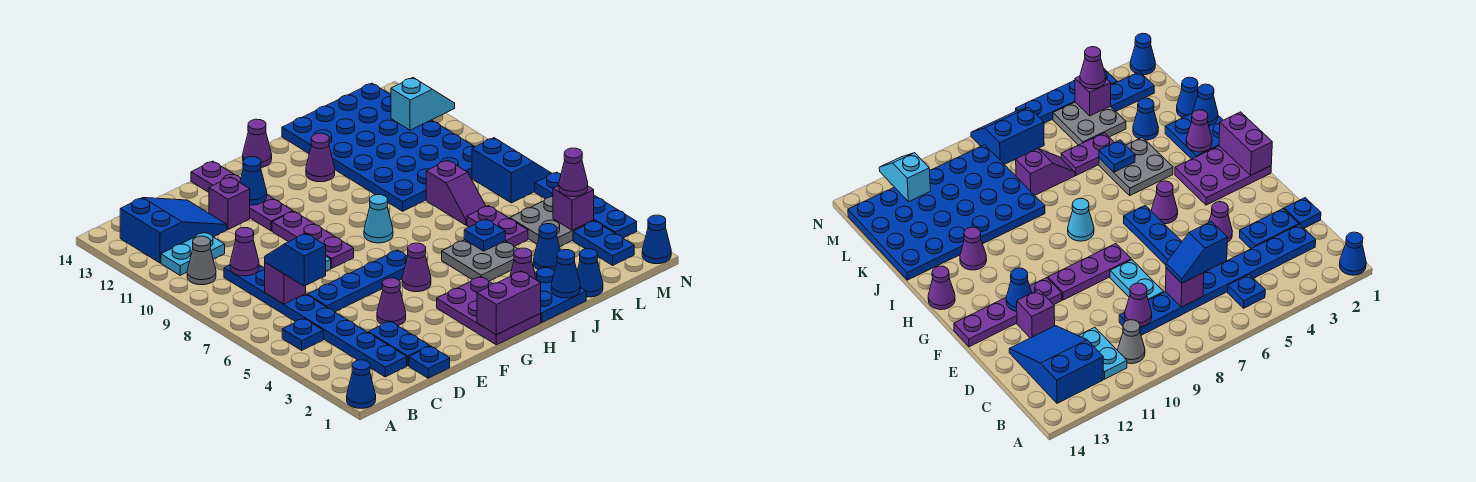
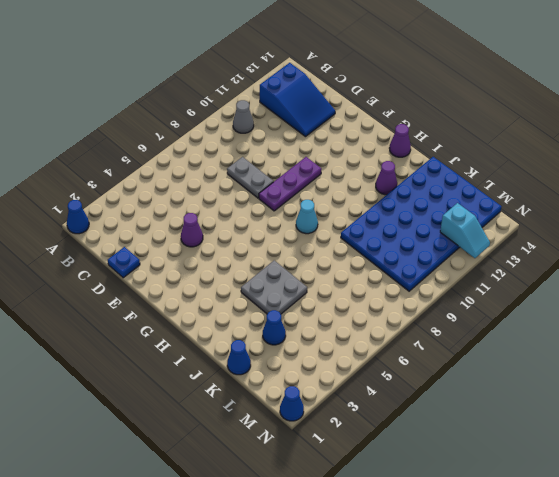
grey plate D8:E8 level 1 -> cyan plate D8:E8 level 1
none -> blue plate B5 level 1
none -> cyan plate B11:C11 level 1
none -> blue plate C2:C9 level 1
none -> blue plate D2:D3 level 1

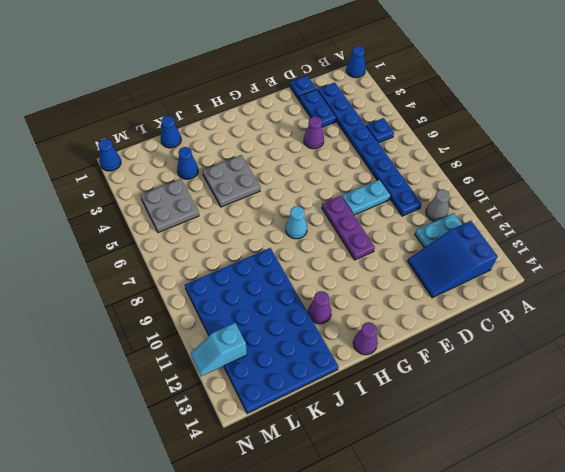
none -> blue plate D6:G6 level 1
none -> purple brick E12 level 1
none -> purple plate F11:F14 level 1
none -> purple plate G1:H3 level 1

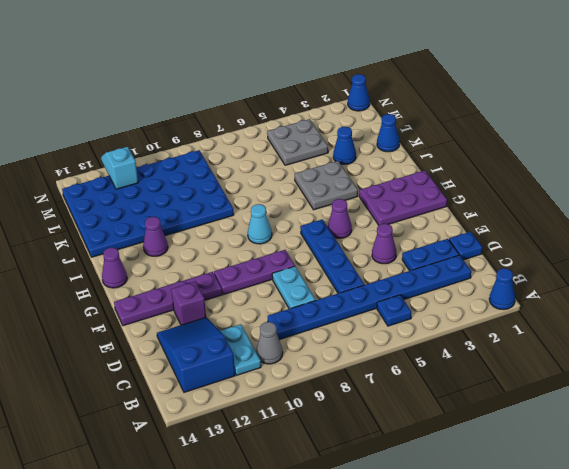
none -> blue plate I1:J2 level 1
none -> purple plate K5:K6 level 1
none -> purple slope K7:K8 level 1 top 8
none -> blue plate M2:M3 level 1

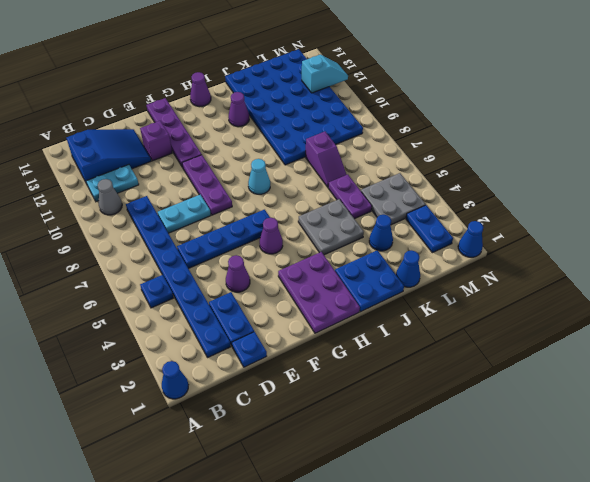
none -> blue slope M7:N8 level 1 top M
none -> blue plate N3:N6 level 1
none -> purple brick C7 level 2
none -> purple cone C9 level 2

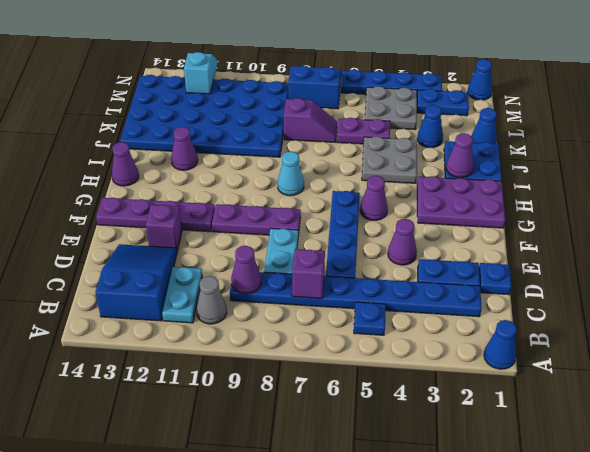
none -> blue cone F12 level 2
none -> purple brick G1:H1 level 2
none -> blue cone J1 level 2
none -> blue plate J5 level 2

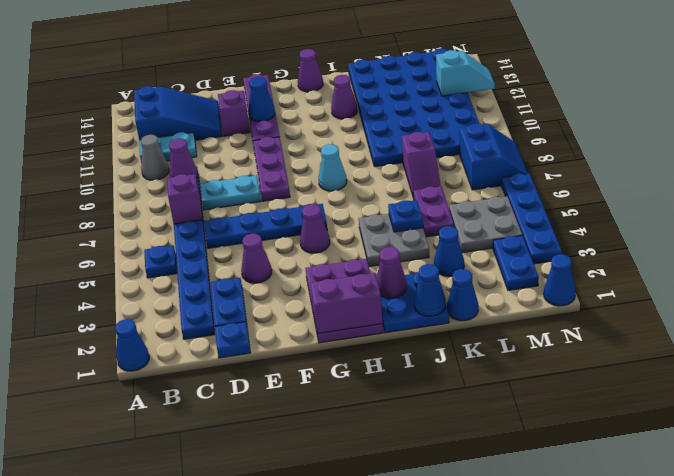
none -> purple brick M4 level 2
none -> blue slope C6:C7 level 3 top 6
none -> purple cone M4 level 3

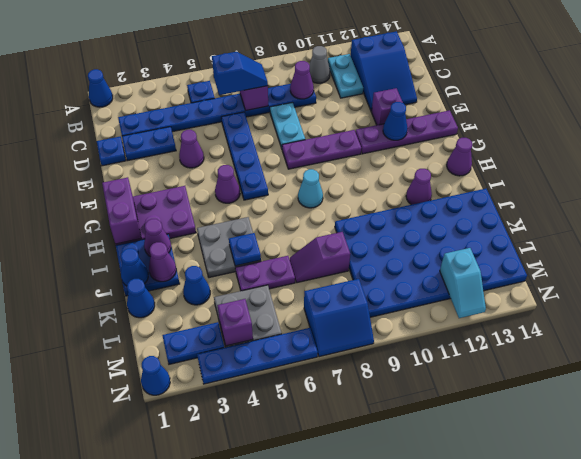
purple cone J2 level 2 -> purple cone M4 level 3

